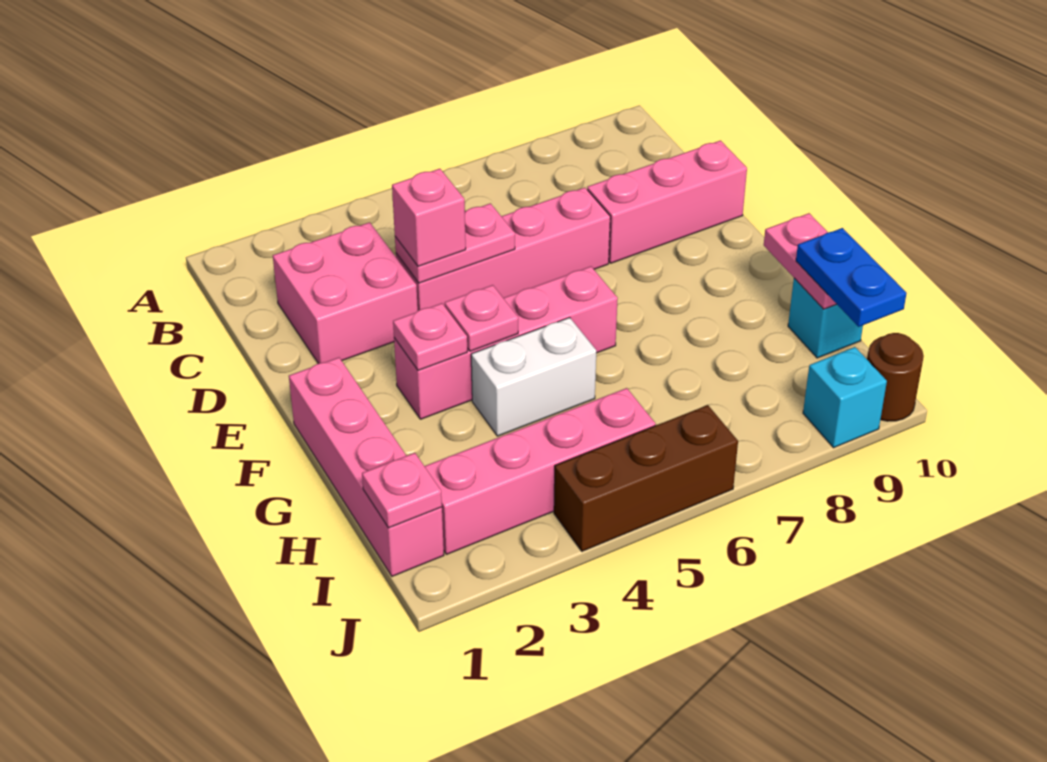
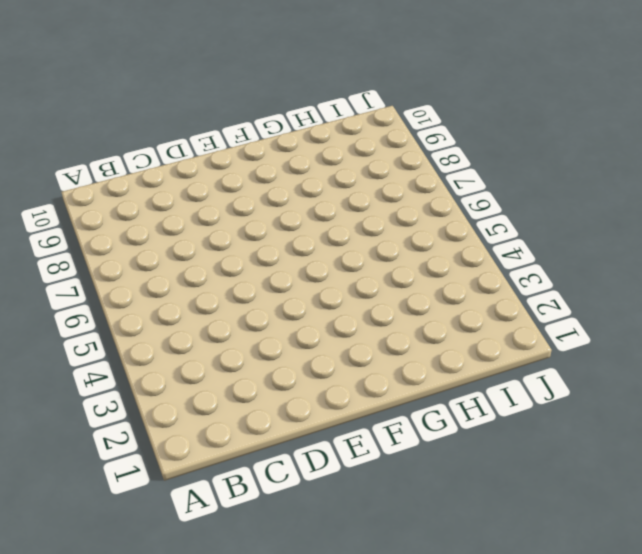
none -> pink brick C2:D3 level 1
none -> pink brick D4:D7 level 1
none -> pink brick D8:D10 level 1

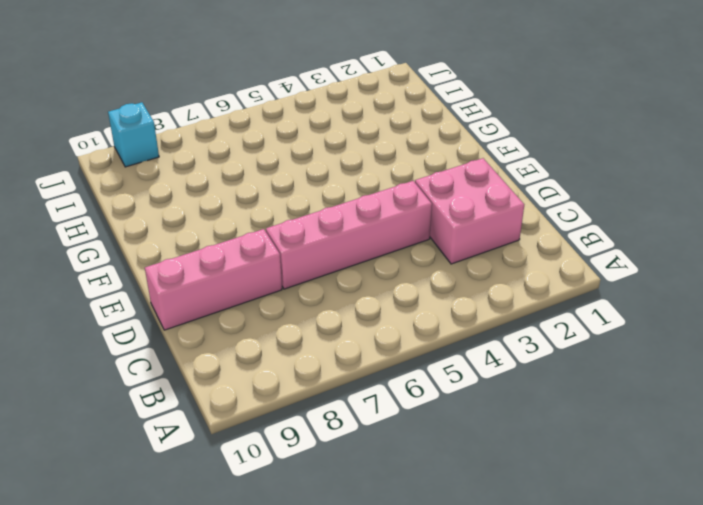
none -> pink brick F1:I1 level 1
none -> pink brick F3:F6 level 1
none -> white brick G4:G5 level 1

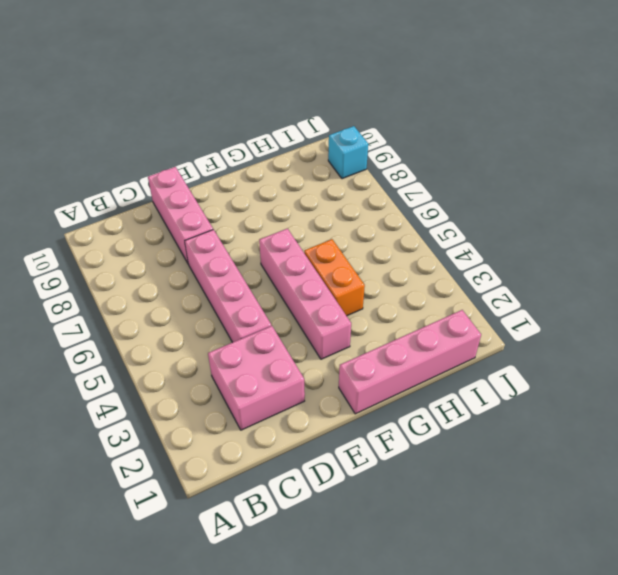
orange brick G4:G5 level 1 -> white brick G4:G5 level 1
none -> cyan brick H10 level 1
none -> pink brick I2:I5 level 1
none -> brown brick J4:J6 level 1

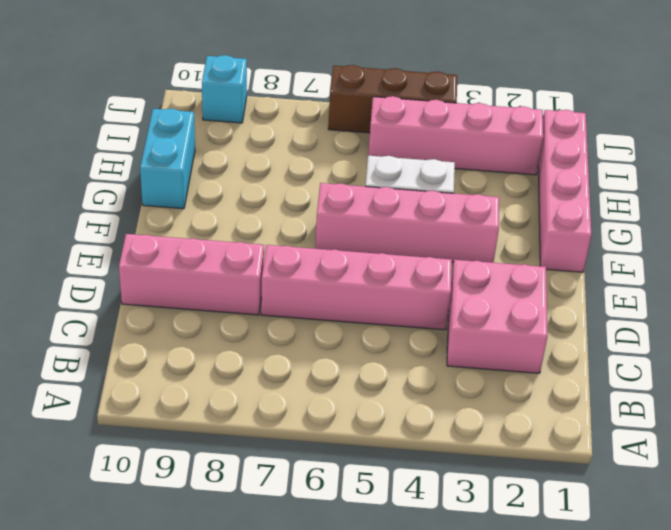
cyan brick G10:H10 level 1 -> cyan brick H10 level 1
none -> brown round brick J10 level 1
none -> pink plate D4:D5 level 2
none -> pink plate F3 level 2

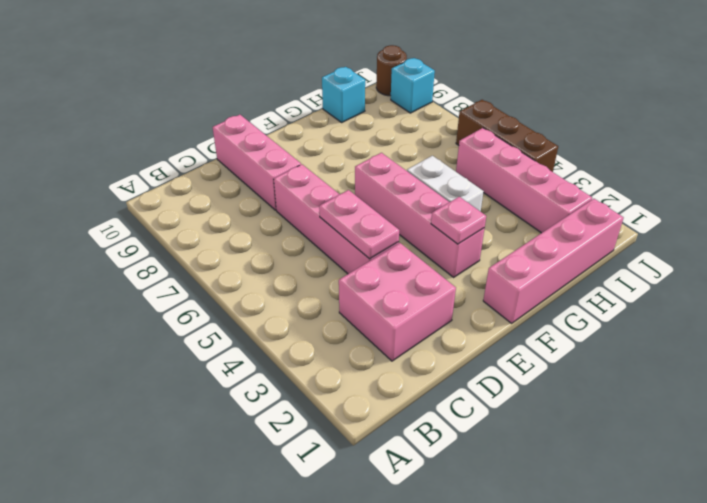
none -> pink plate F4 level 2
none -> pink plate G10:H10 level 2
none -> pink plate I1 level 2

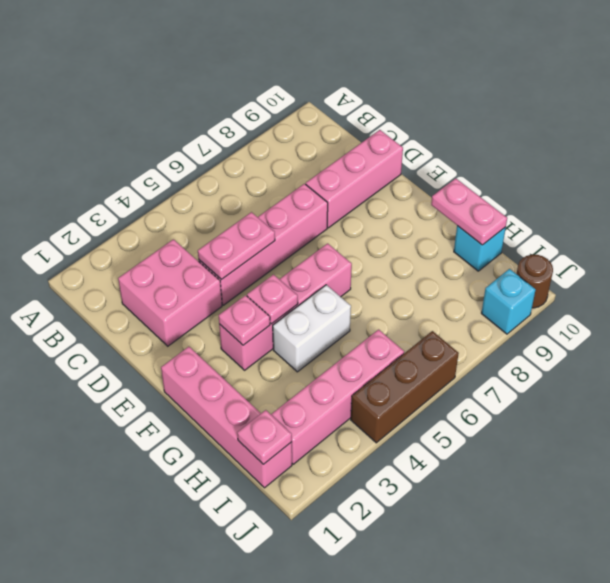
none -> pink brick D4 level 3
none -> blue plate H10:I10 level 3

